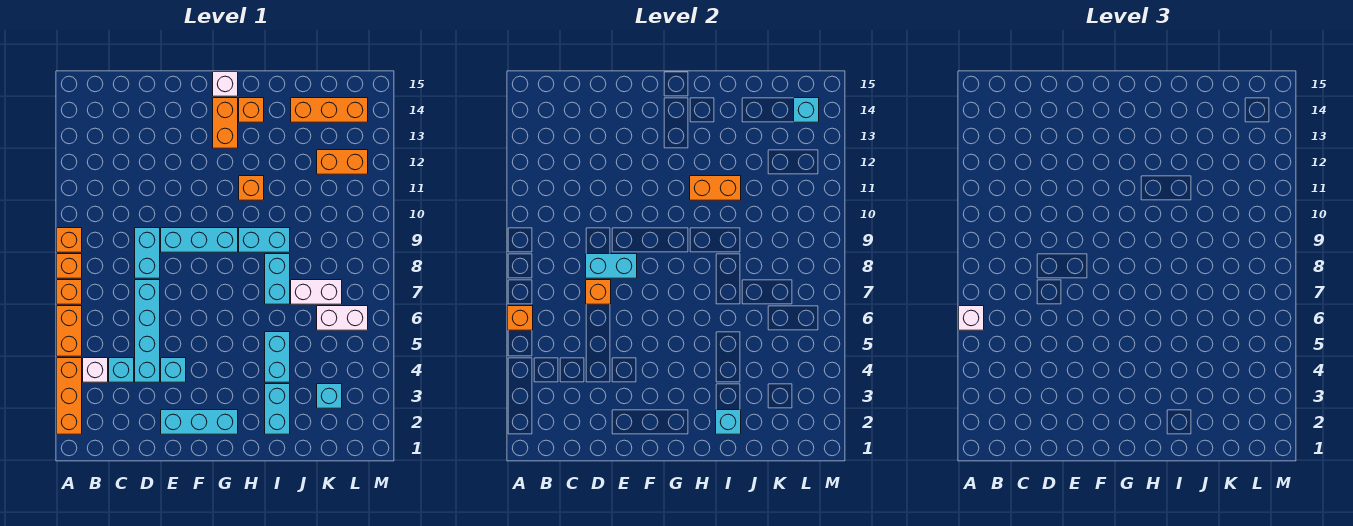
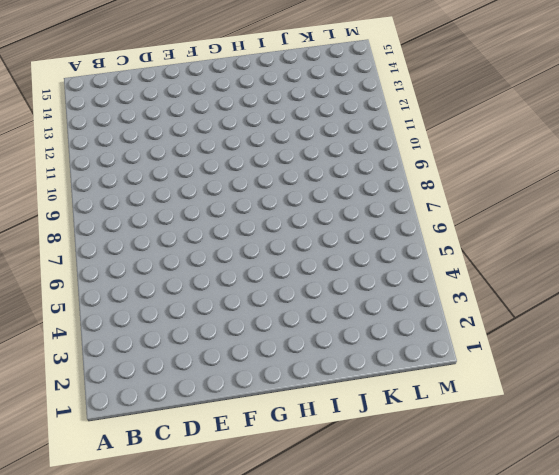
none -> orange brick A2:A4 level 1
none -> orange brick A5:A6 level 1
none -> orange brick A7 level 1
none -> orange brick A8 level 1

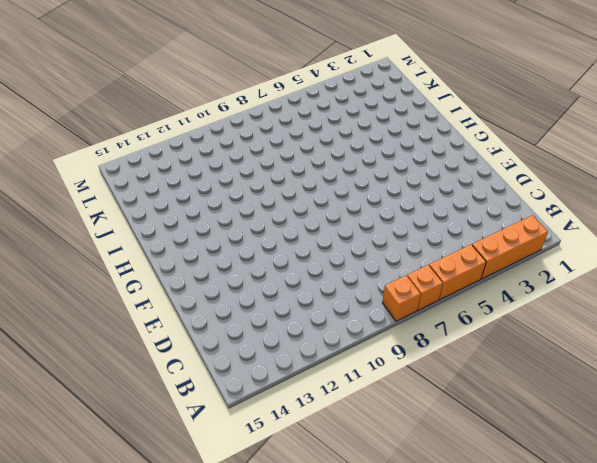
none -> orange brick A9 level 1
none -> white brick B4 level 1
none -> cyan brick C4 level 1
none -> cyan brick D4:D7 level 1

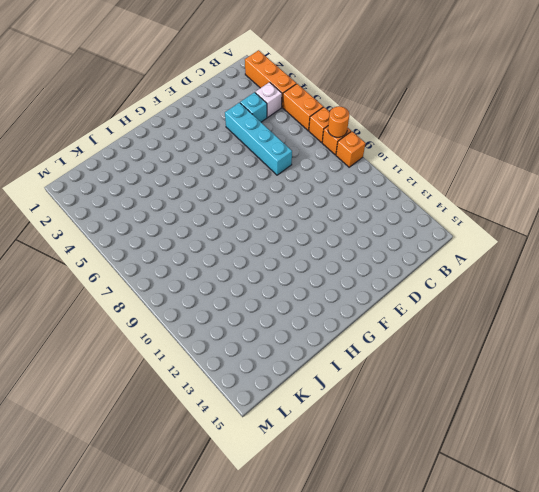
orange round brick A8 level 2 -> none
none -> cyan brick D8:D9 level 1
none -> cyan brick E2:G2 level 1
none -> cyan brick E4 level 1
none -> cyan brick E9:G9 level 1

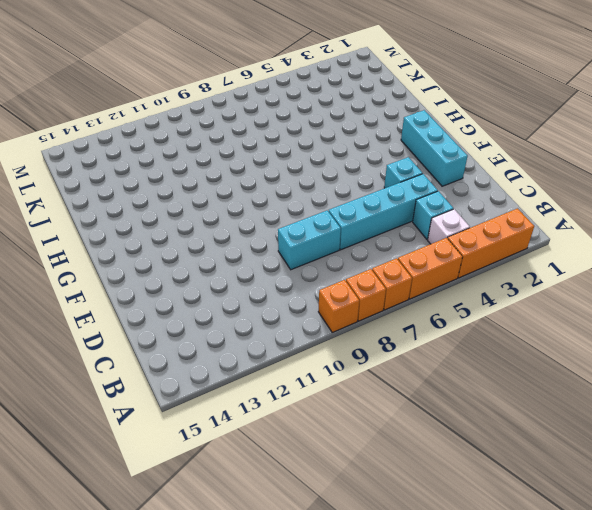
none -> cyan brick E9:G9 level 1
none -> orange brick G13:G14 level 1
none -> white brick G15 level 1
none -> cyan brick H9:I9 level 1

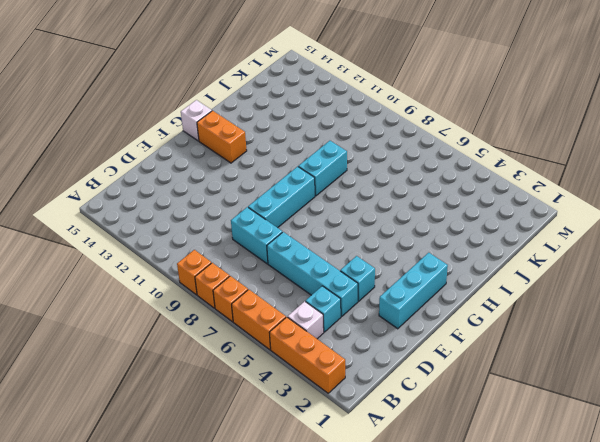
none -> orange brick H11 level 1
none -> orange brick H14 level 1
none -> cyan brick I2:I3 level 1
none -> cyan brick I4:I5 level 1

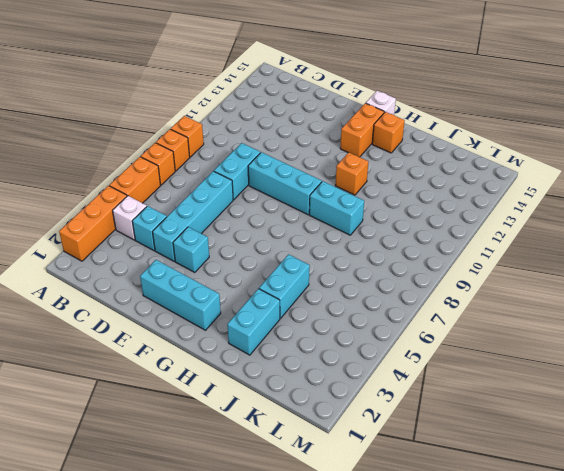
none -> cyan brick I7:I8 level 1
none -> white brick J7:K7 level 1
none -> orange brick J14:L14 level 1
none -> cyan brick K3 level 1

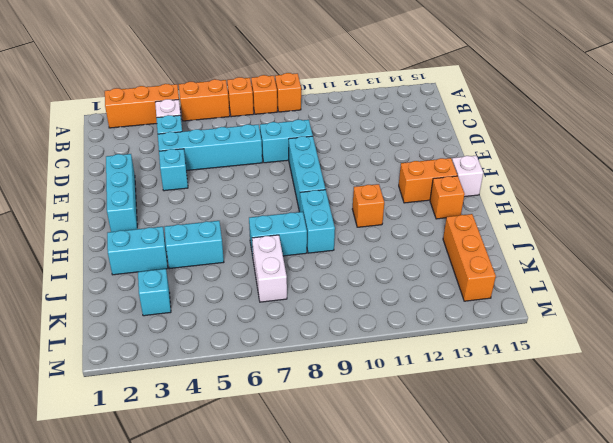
none -> white brick K6:L6 level 1
none -> orange brick K12:L12 level 1
none -> orange brick A6 level 2
none -> orange brick D7 level 2

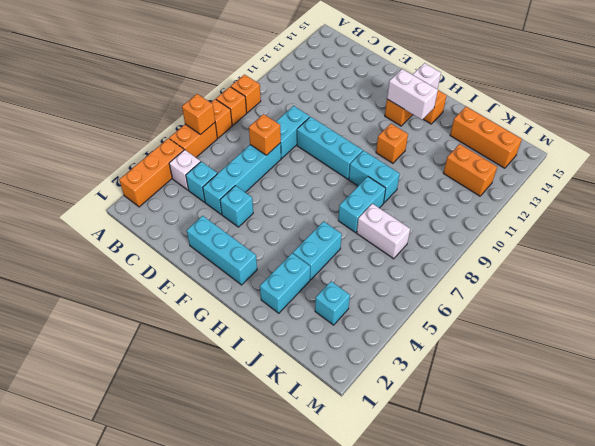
white brick G13:H13 level 2 -> white brick K6:L6 level 1
none -> cyan brick D8:E8 level 2
none -> orange brick H11:I11 level 2
none -> cyan brick I2 level 2
none -> cyan brick L14 level 2

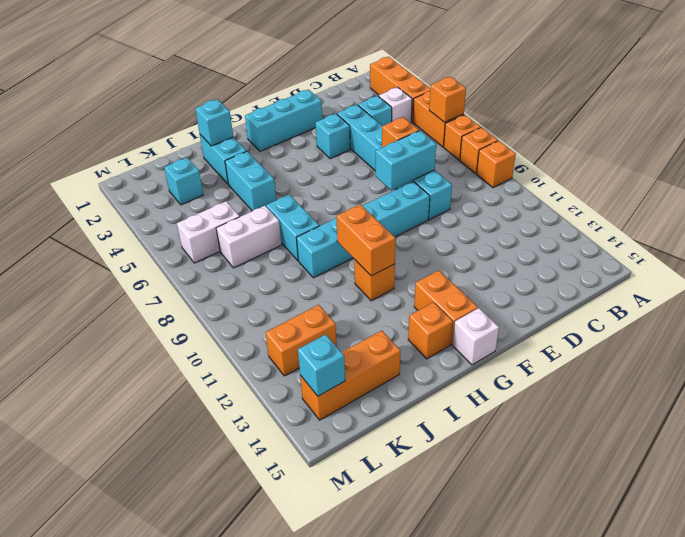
orange brick H10:H11 level 2 -> orange brick H11:I11 level 2
none -> white brick A6 level 3

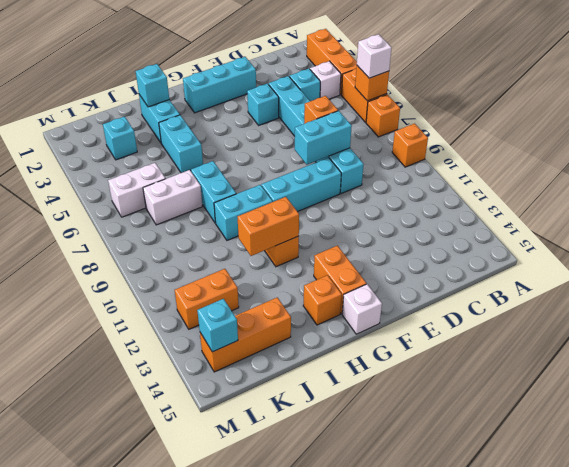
none -> orange brick A8 level 1

